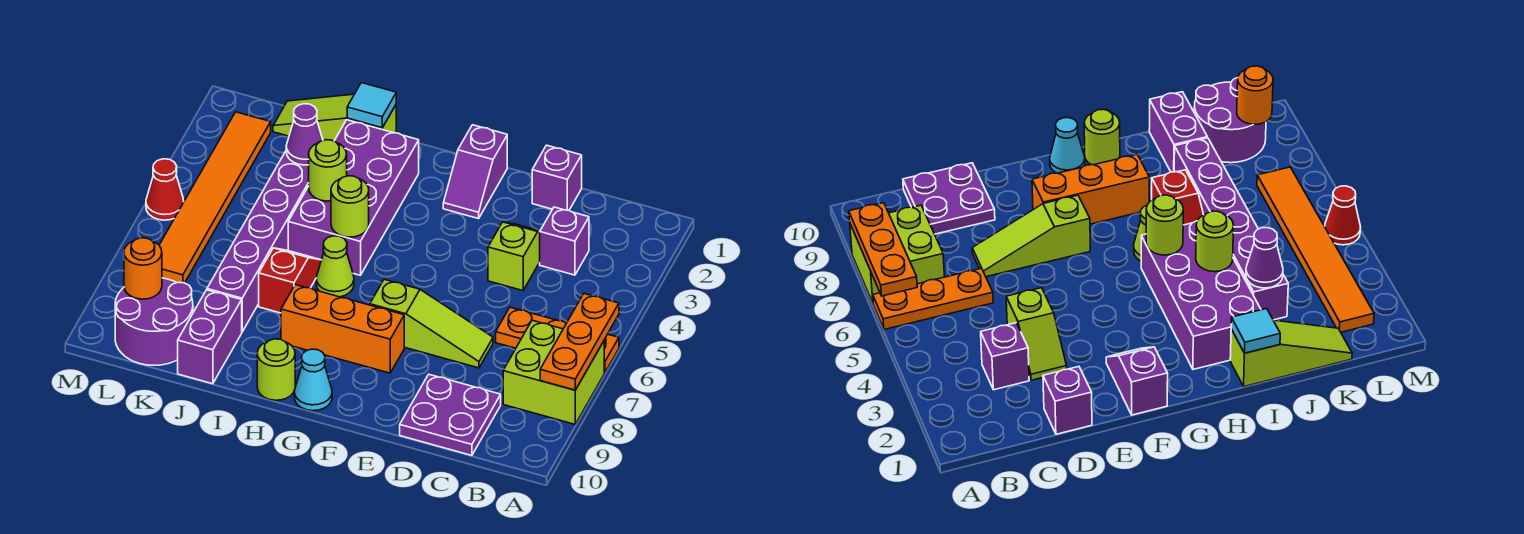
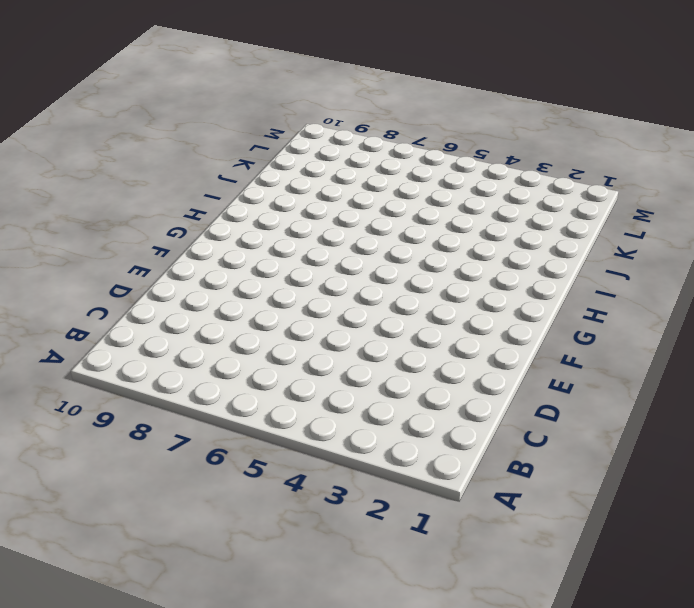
none -> orange plate A6:C6 level 1
none -> lime brick A7:B8 level 1
none -> purple brick C3 level 1

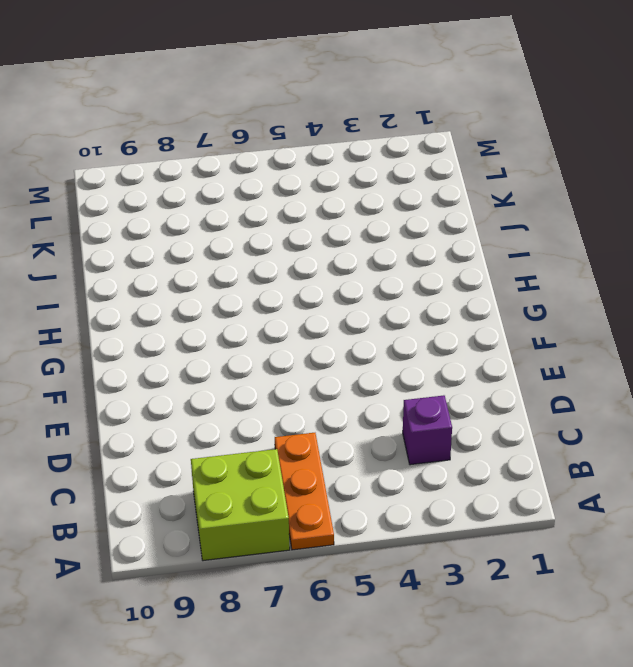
none -> purple plate C9:D10 level 1
none -> purple brick D1 level 1
none -> lime slope D3:D4 level 1 top 4

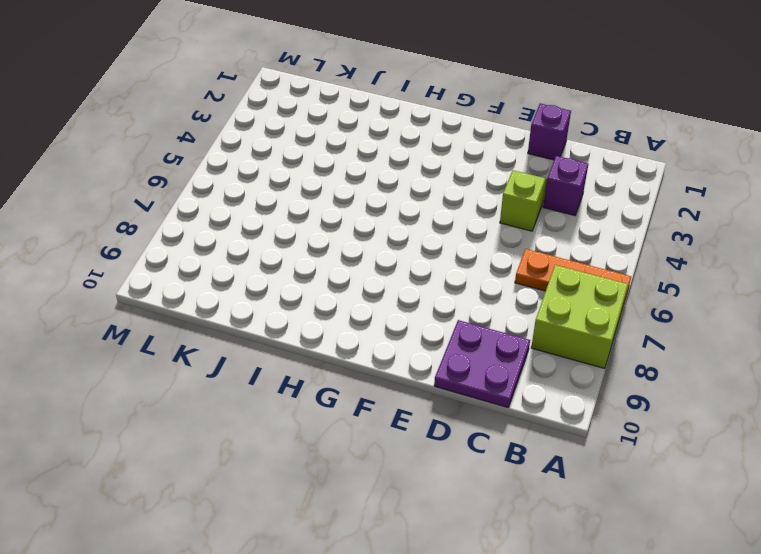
none -> lime slope D7:F7 level 1 top F
none -> purple slope F1:F2 level 1 top 1
none -> orange brick F8:H8 level 1

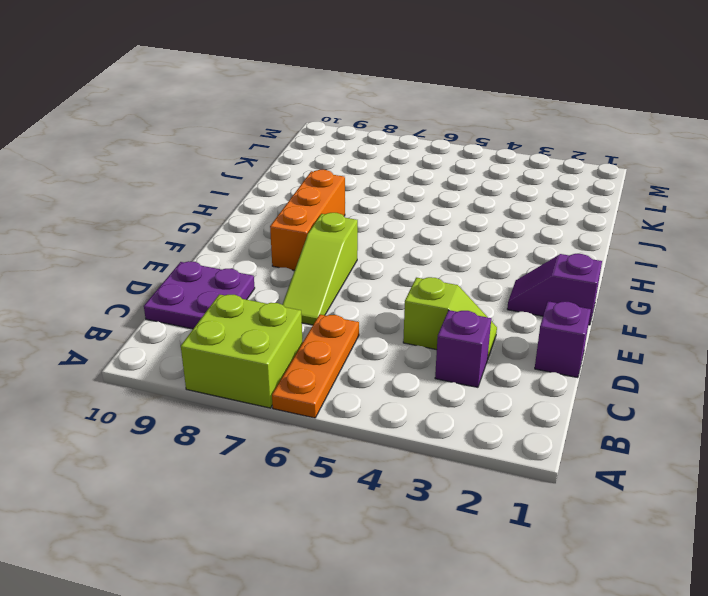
none -> cyan cone G10 level 1
none -> purple brick H2:I5 level 1
none -> lime cone H6 level 1

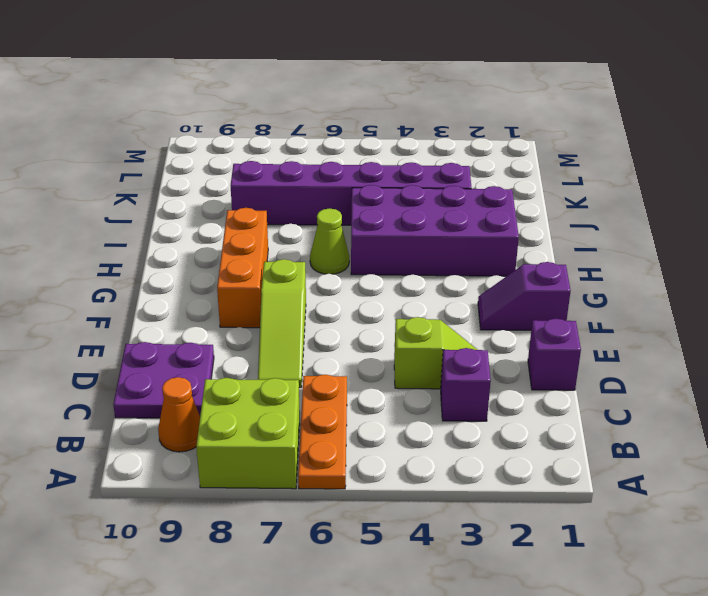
orange cone B9 level 1 -> none
none -> cyan cone G10 level 1
none -> lime round brick H10 level 1
none -> lime slope I1:K1 level 1 top I

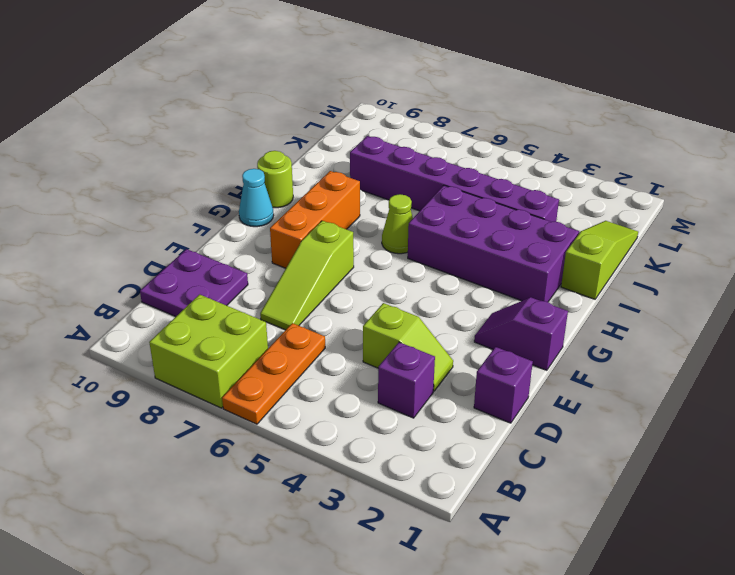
none -> red slope I6:I7 level 1 top 7
none -> purple brick J9:J10 level 1
none -> purple round brick K9:L10 level 1

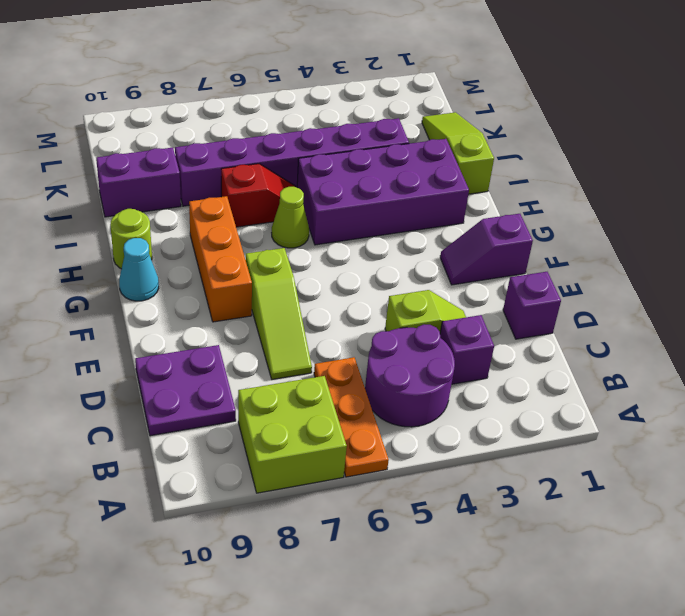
purple round brick B4:C5 level 1 -> purple round brick K9:L10 level 1
none -> orange tile L2:L7 level 1
none -> red cone M5 level 1
none -> orange plate A6:A8 level 2

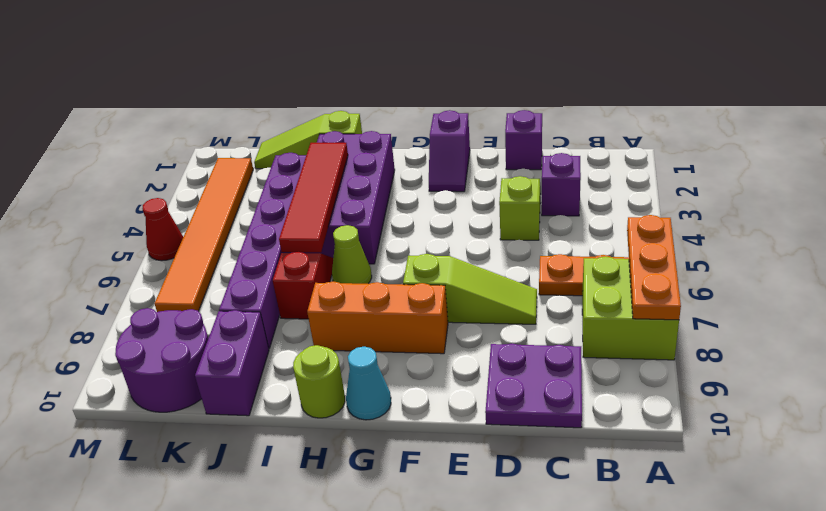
red tile I3:I6 level 2 -> lime round brick I4 level 2
none -> lime round brick H5 level 2
none -> cyan tile I1 level 2
none -> purple cone J3 level 2

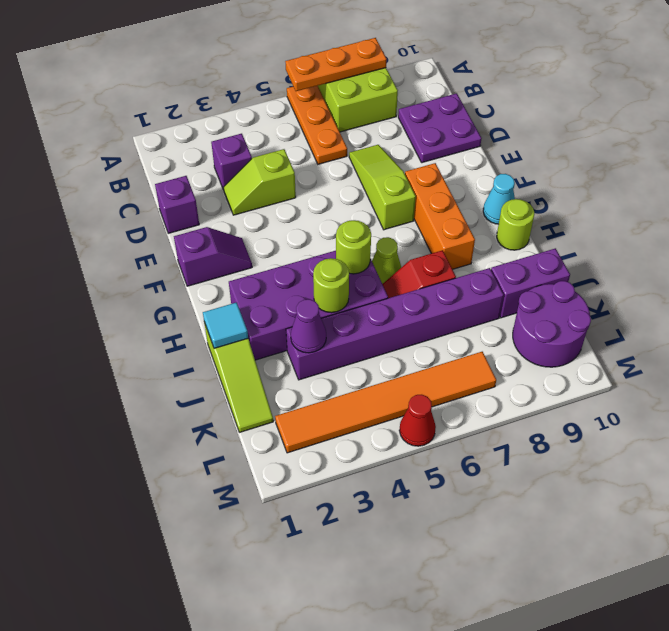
none -> orange round brick L9 level 2

